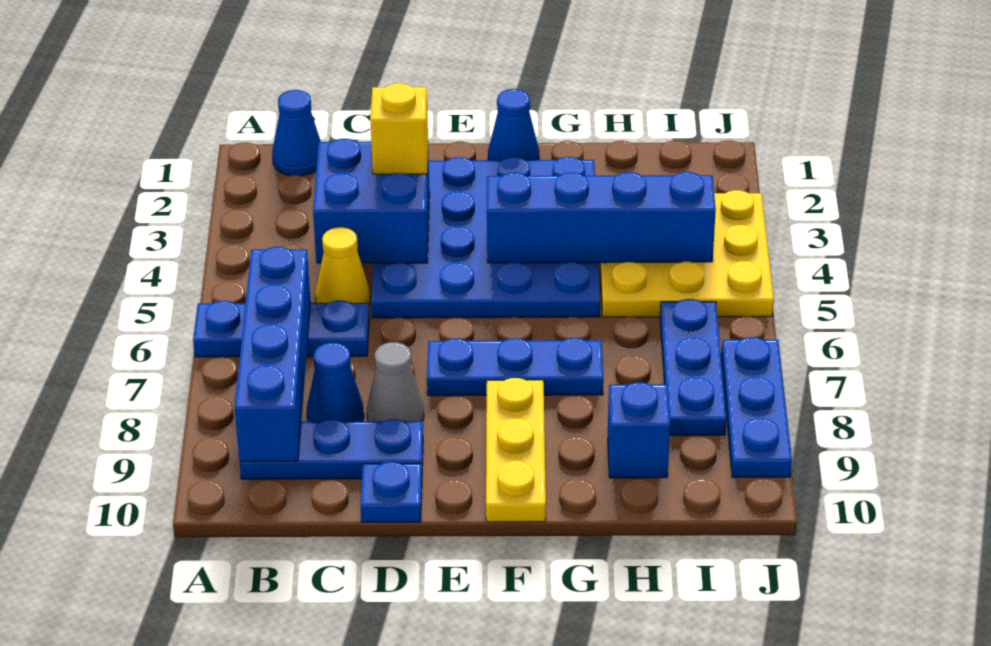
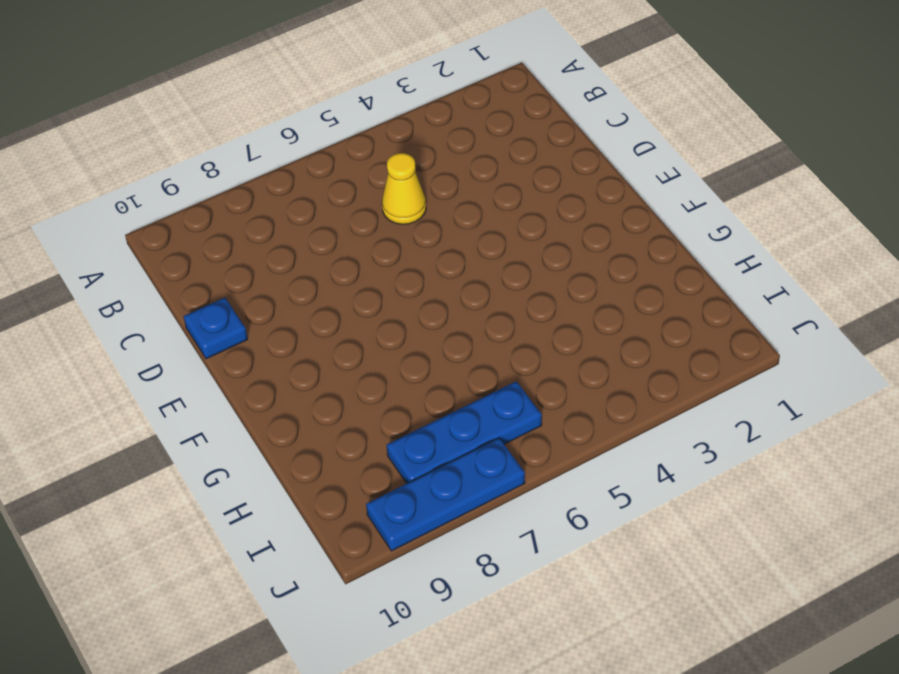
none -> blue plate A6:C6 level 1
none -> blue cone B1 level 1
none -> blue plate B9:D9 level 1

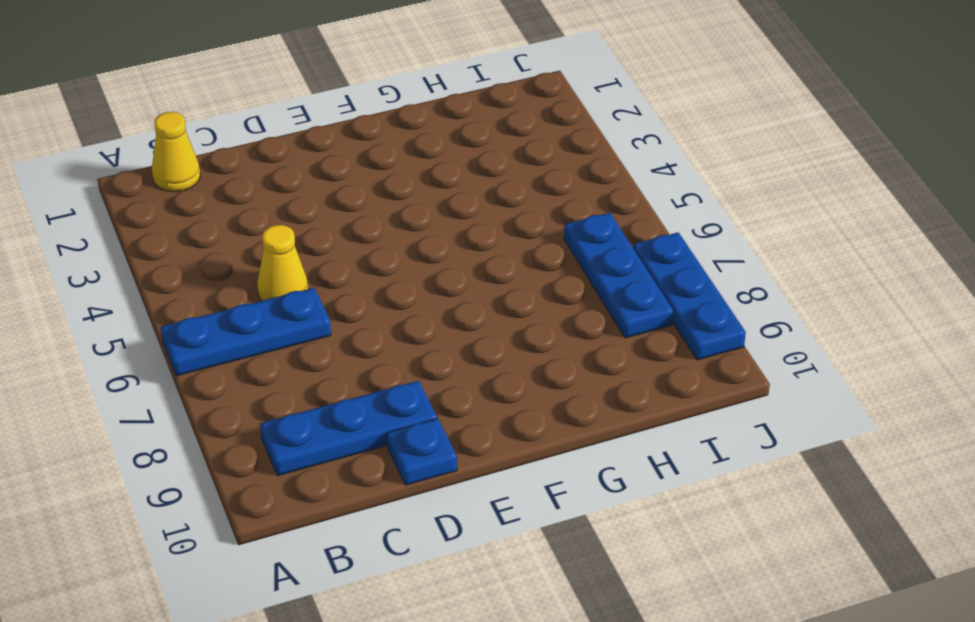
yellow cone B1 level 1 -> blue cone B1 level 1
none -> blue cone C8 level 1
none -> blue plate D2:G5 level 1
none -> grey cone D8 level 1

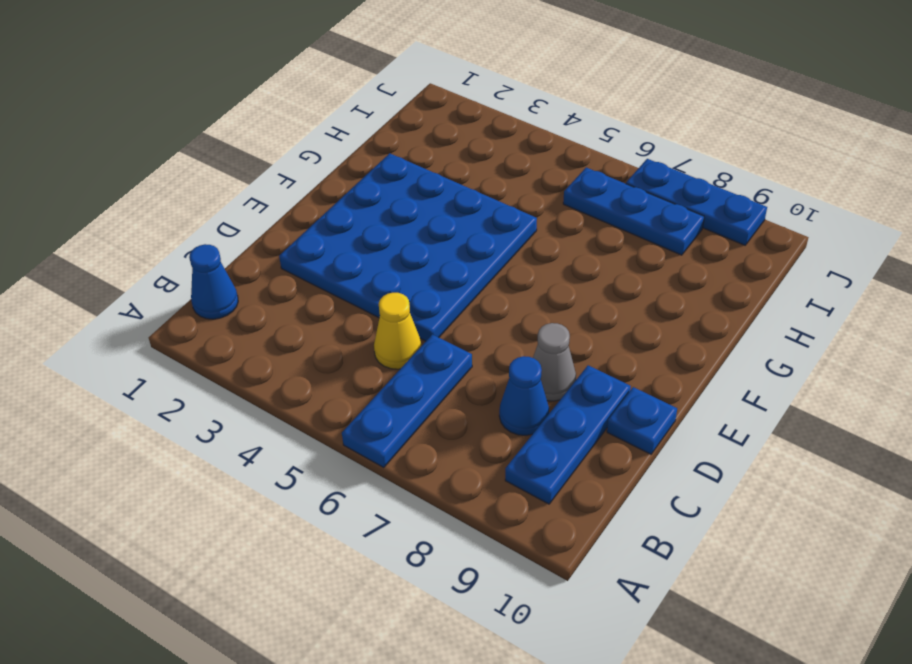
none -> blue plate E7:G7 level 1
none -> blue cone F1 level 1
none -> yellow plate F8:F10 level 1

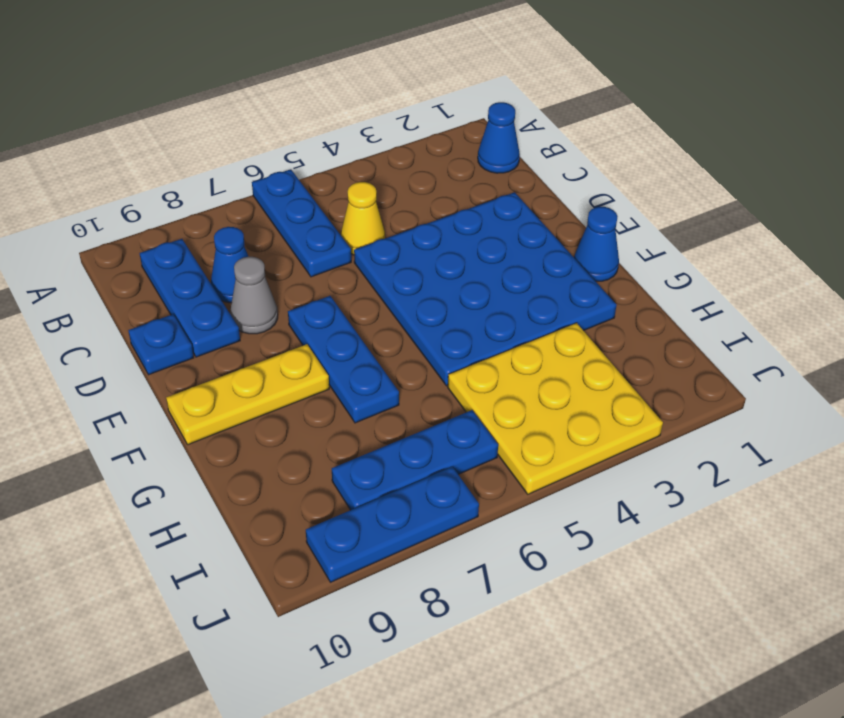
none -> blue brick H9 level 1
none -> blue brick B6:B9 level 2
none -> blue brick C3:D4 level 2

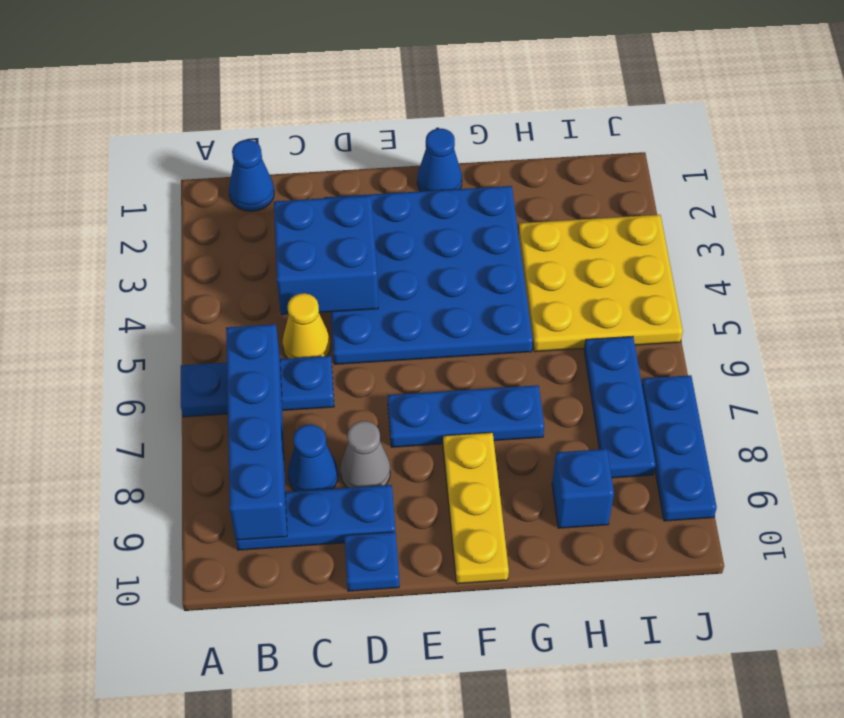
none -> blue brick F4:I4 level 2
none -> yellow brick D3 level 3

